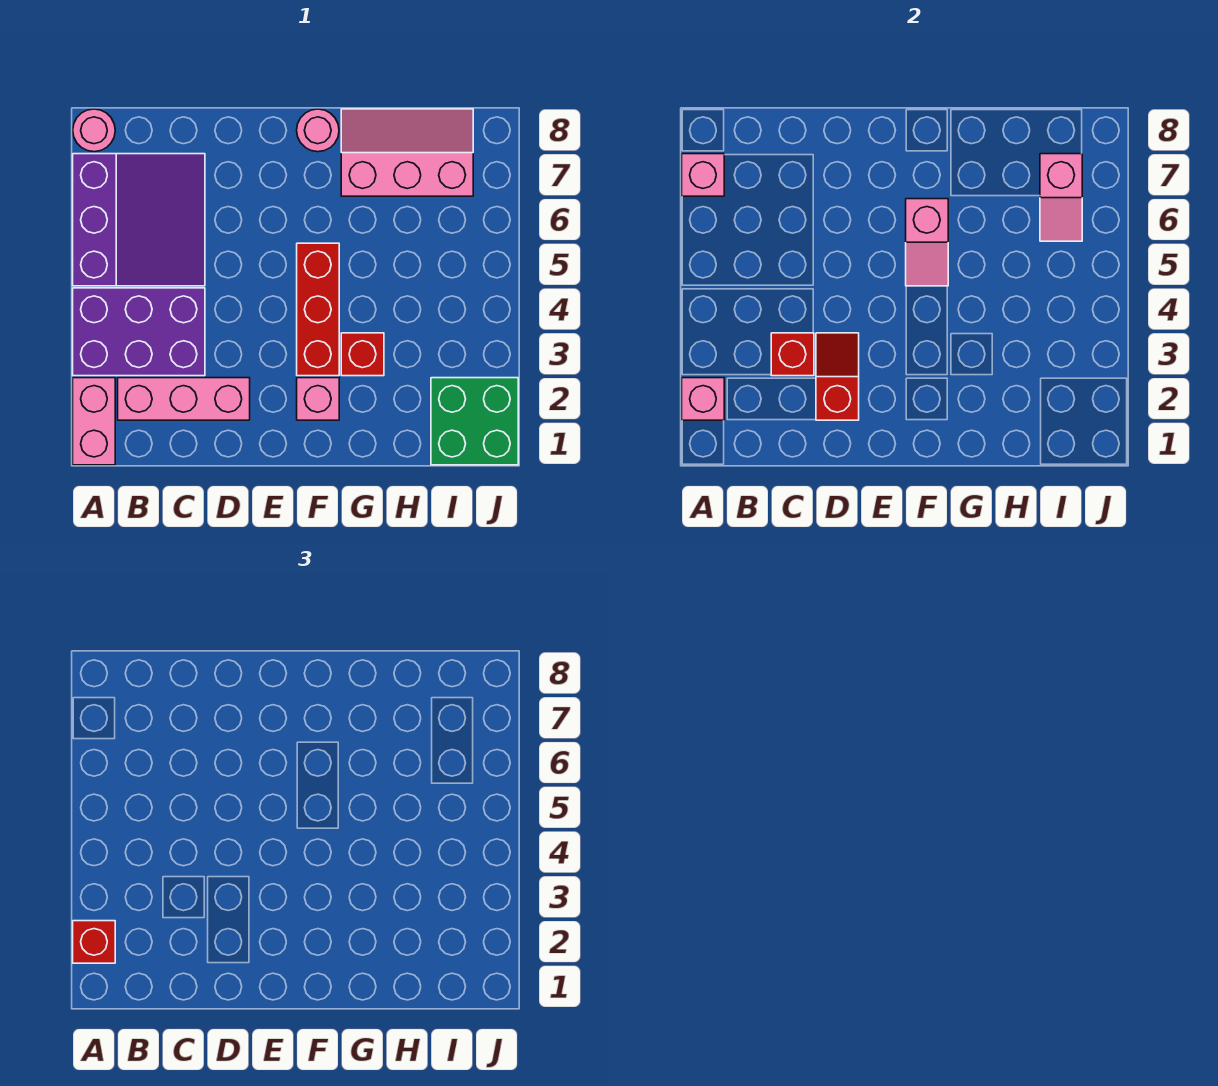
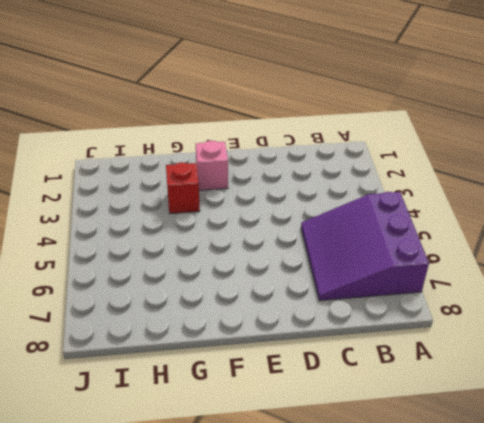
none -> pink brick A1:A2 level 1
none -> purple brick A3:C4 level 1
none -> pink round brick A8 level 1

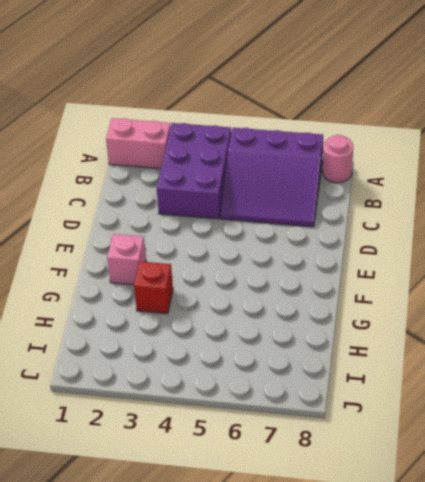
none -> pink brick B2:D2 level 1
none -> red brick F3:F5 level 1
none -> pink round brick F8 level 1

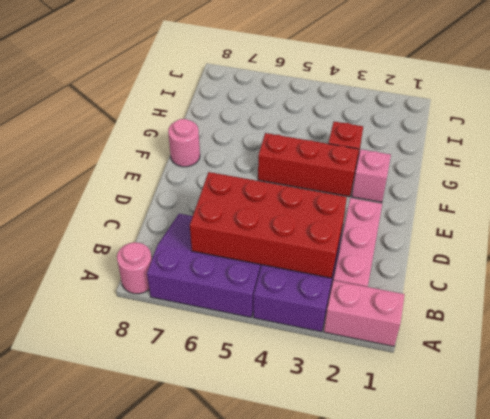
red brick B3:C6 level 2 -> red brick C3 level 2
none -> pink slope G7:I8 level 1 top 7
none -> green brick I1:J2 level 1
none -> pink brick A2 level 2

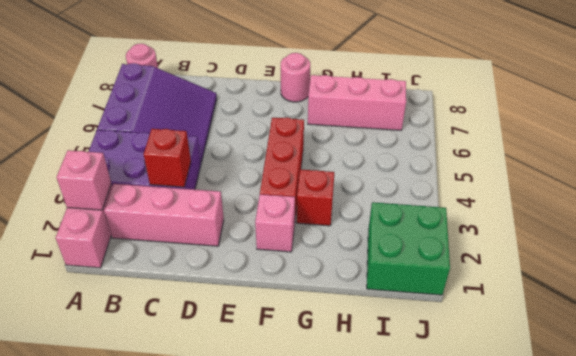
none -> pink brick A7 level 2
none -> red slope D2:D3 level 2 top 2
none -> pink slope F5:F6 level 2 top 6

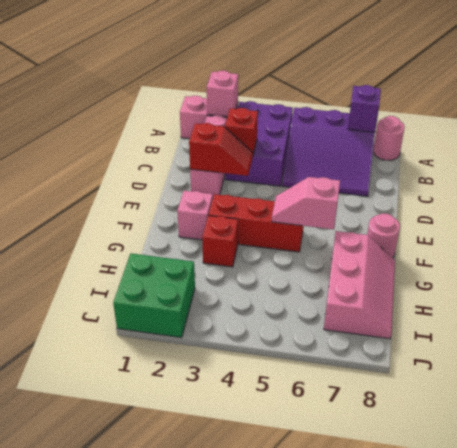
purple brick A7 level 2 -> pink brick A7 level 2
none -> pink slope I6:I7 level 2 top 7
none -> red brick A2 level 3

